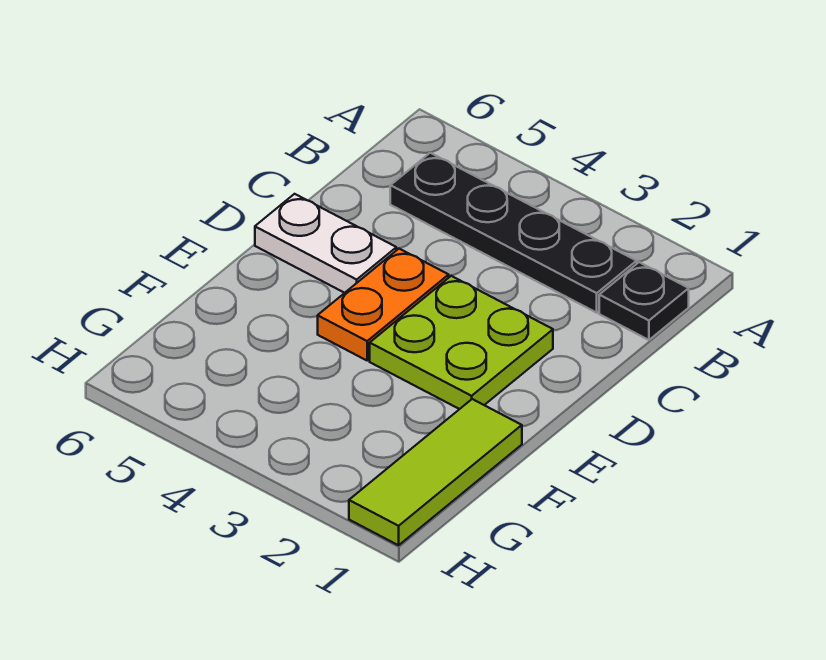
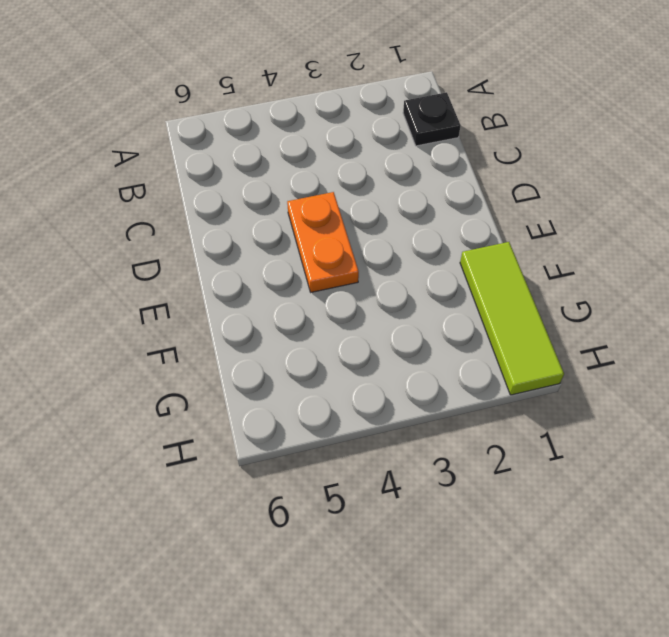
none -> black plate B2:B5 level 1
none -> lime plate D2:E3 level 1

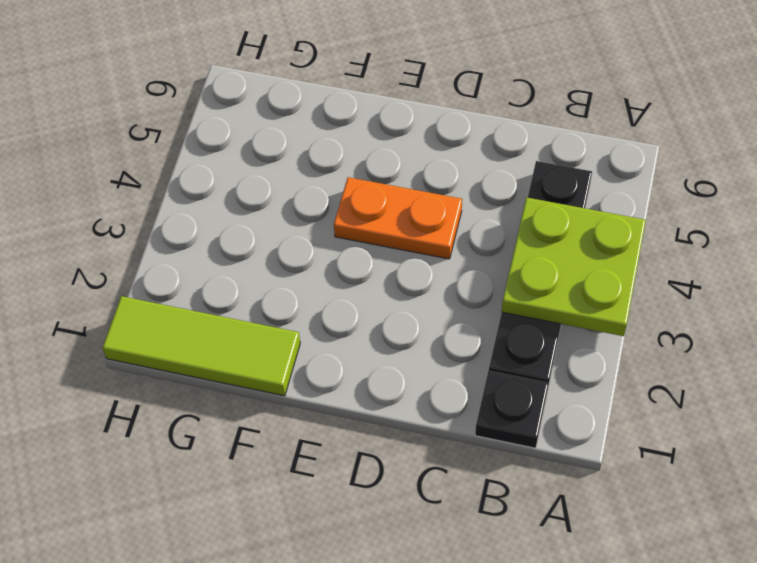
lime plate A3:B4 level 2 -> lime plate D2:E3 level 1
none -> white plate D5:D6 level 1

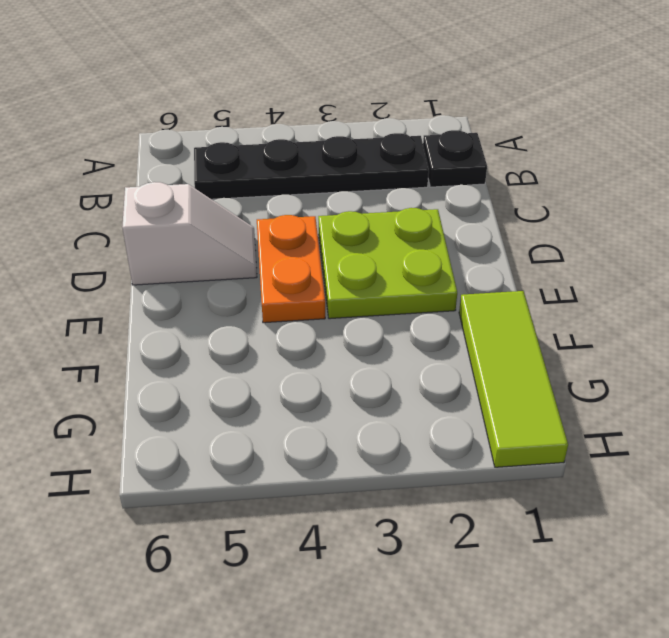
white slope D5:D6 level 1 top 6 -> white plate D5:D6 level 1

